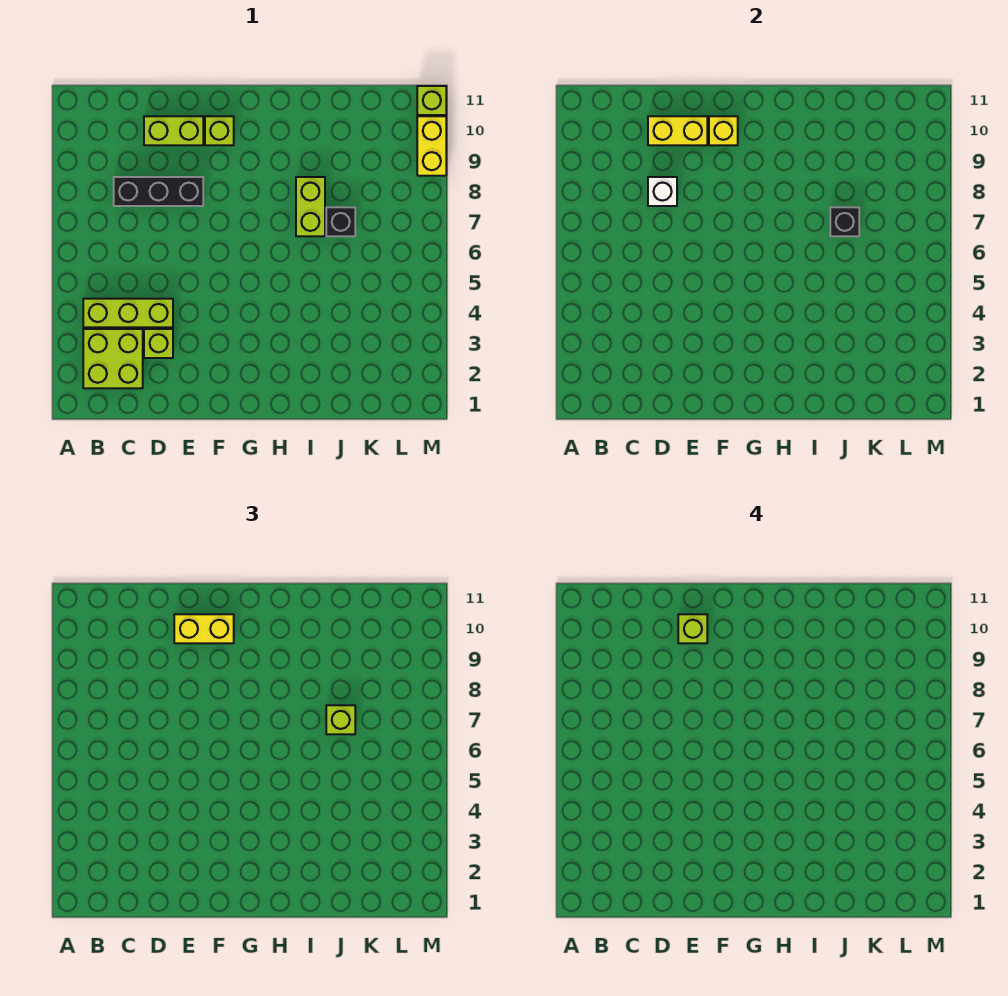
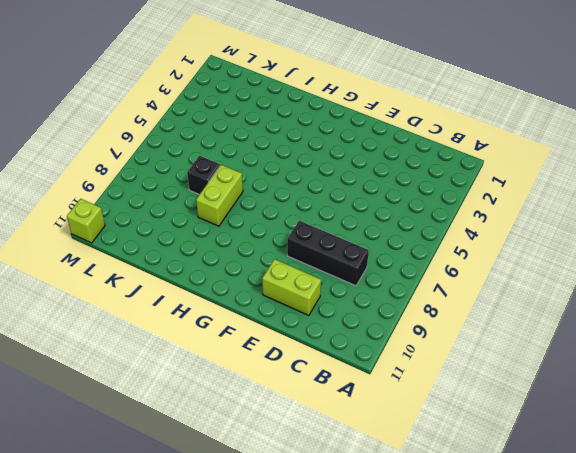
none -> lime brick B2:C3 level 1
none -> lime brick B4:D4 level 1
none -> lime brick D3 level 1

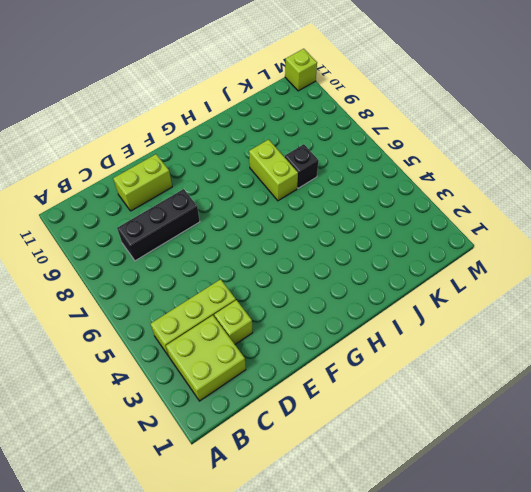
none -> lime brick F10 level 1
none -> yellow brick M9:M10 level 1
none -> white brick D8 level 2

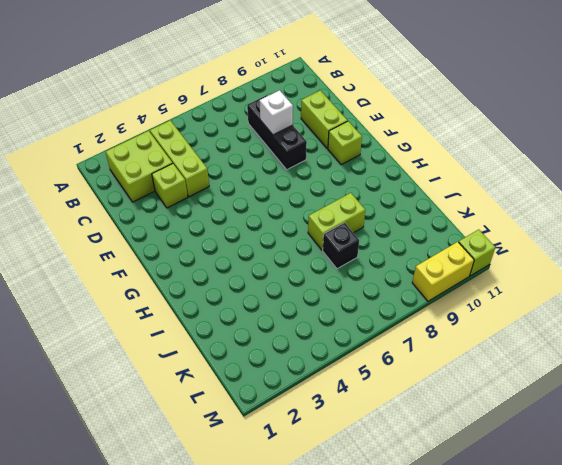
none -> yellow brick D10:E10 level 2
none -> yellow brick F10 level 2
none -> black brick J7 level 2

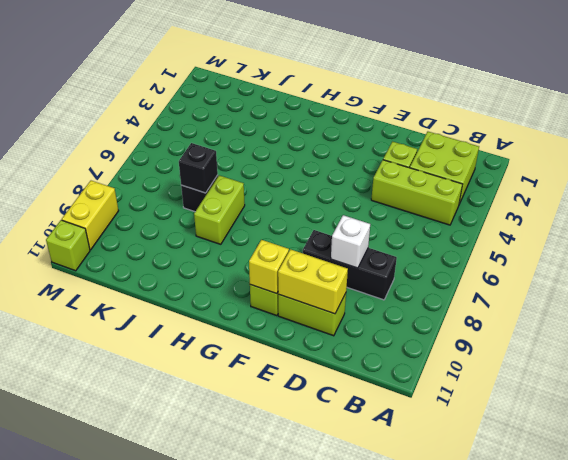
none -> yellow brick E10:F10 level 3
none -> lime brick J7 level 3
none -> lime brick E10 level 4

